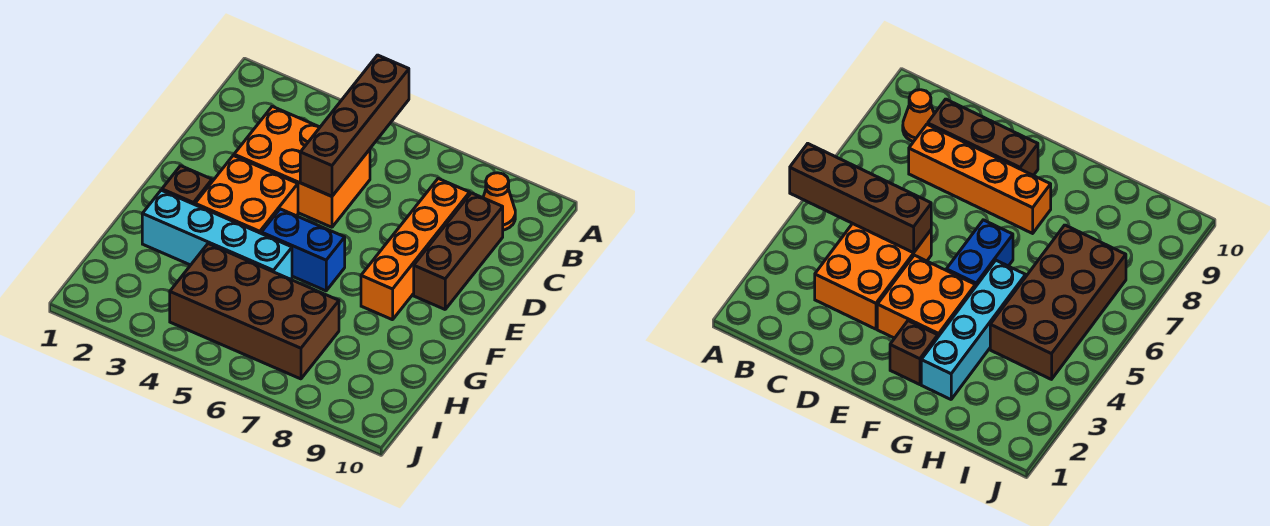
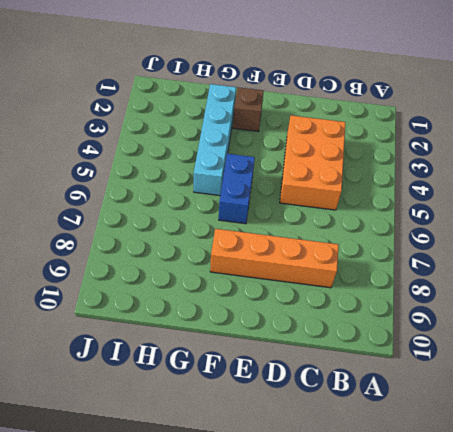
none -> orange cone B9 level 1
none -> brown brick C9:E9 level 1

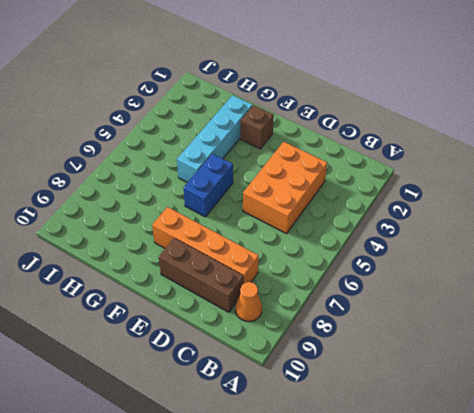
none -> orange brick E3:F4 level 1
none -> brown brick H4:I7 level 1

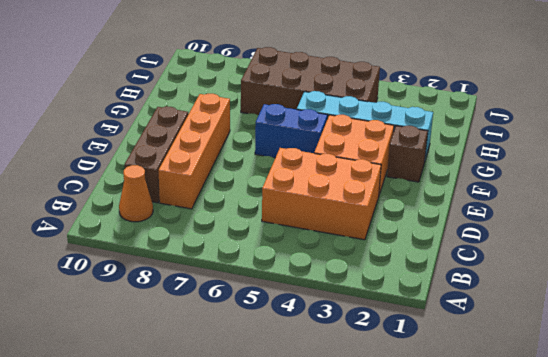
none -> brown brick A5:D5 level 2

